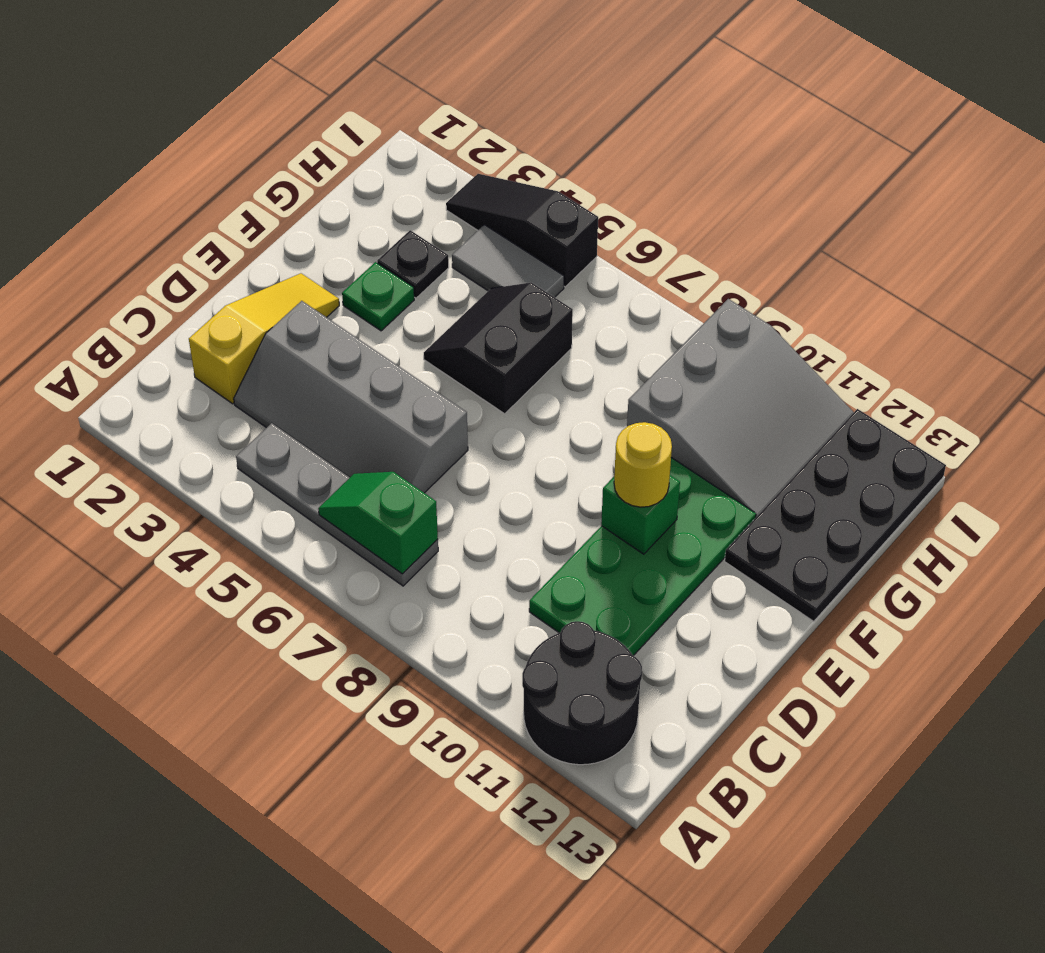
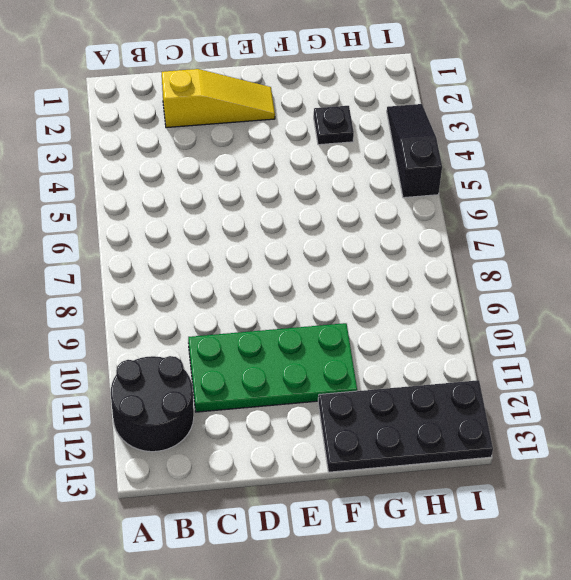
none -> grey plate B4:B7 level 1
none -> grey slope C3:D6 level 1 top D
none -> green plate F3 level 1

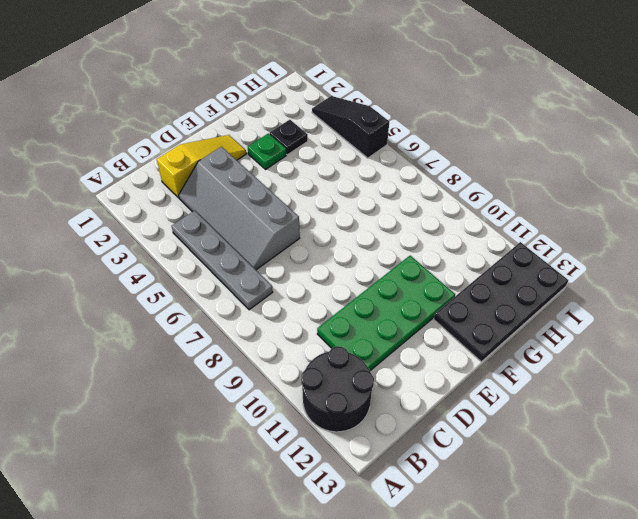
none -> black slope F5:G6 level 1 top 6
none -> grey slope G9:I11 level 1 top 9
none -> grey tile H4:H5 level 1

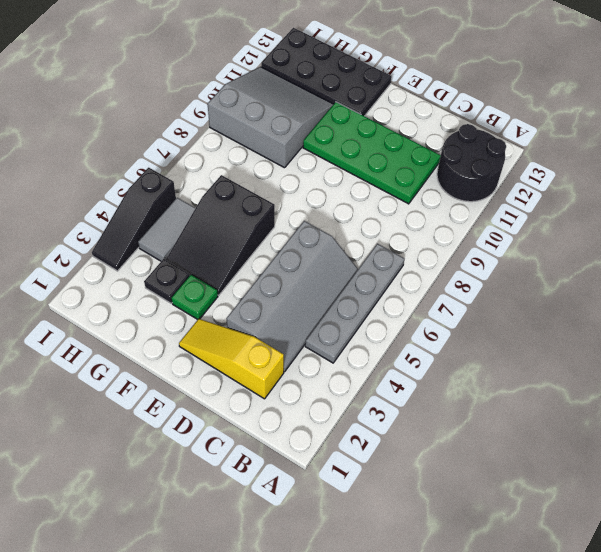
black slope F4:G6 level 1 top 6 -> black slope F5:G6 level 1 top 6
none -> green slope B6:B7 level 2 top 7
none -> green brick E10 level 2
none -> yellow round brick E10 level 3

